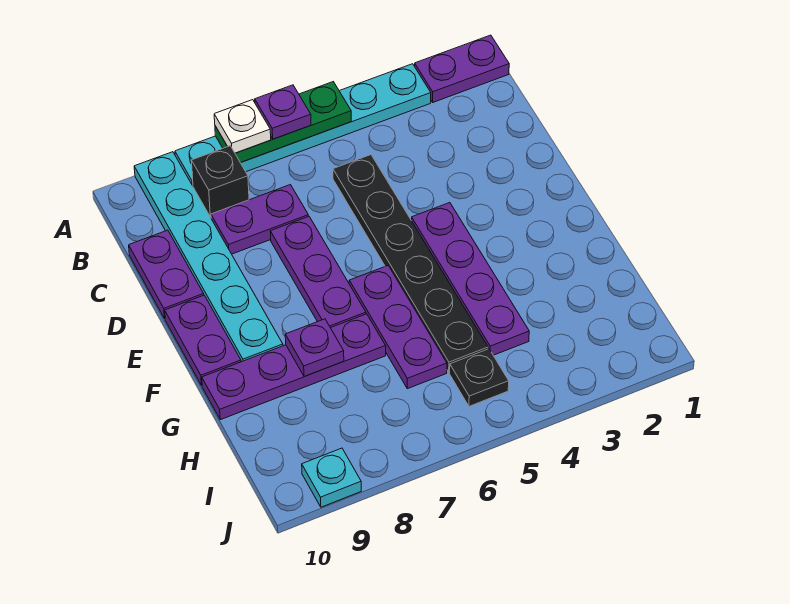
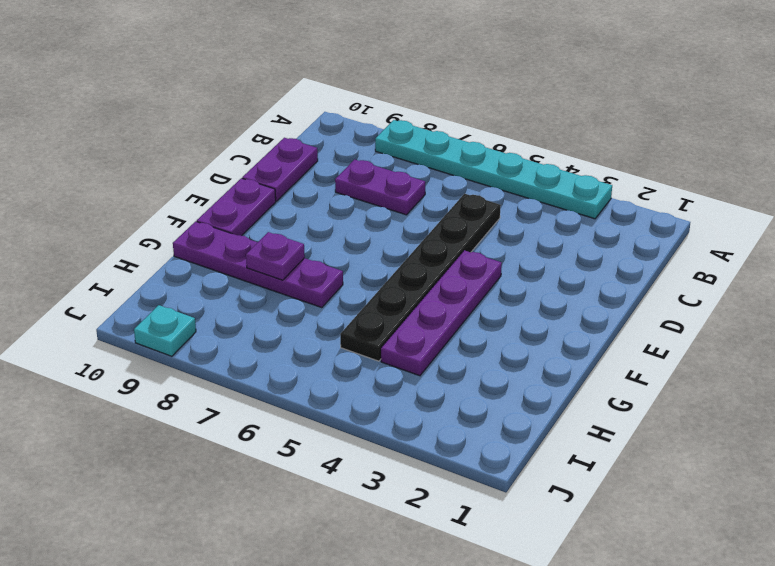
none -> purple plate A1:A2 level 1
none -> cyan plate A9:F9 level 1
none -> black brick B8 level 1

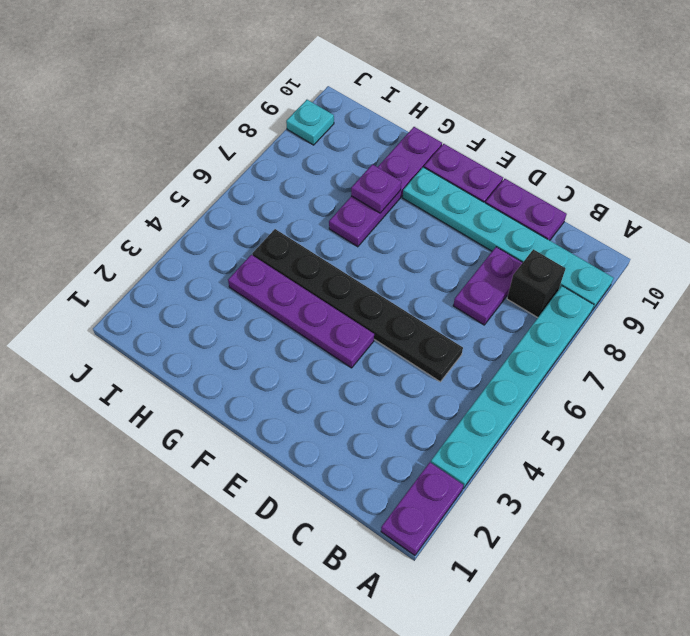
none -> purple plate D7:F7 level 1
none -> purple plate F6:H6 level 1
none -> black plate I5 level 1

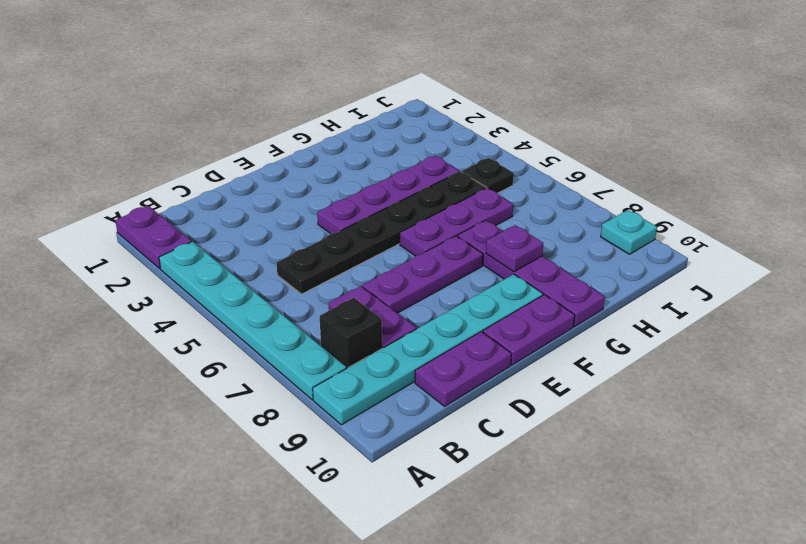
none -> green plate A5:A7 level 2
none -> purple plate A6 level 3
none -> white plate A7 level 3

